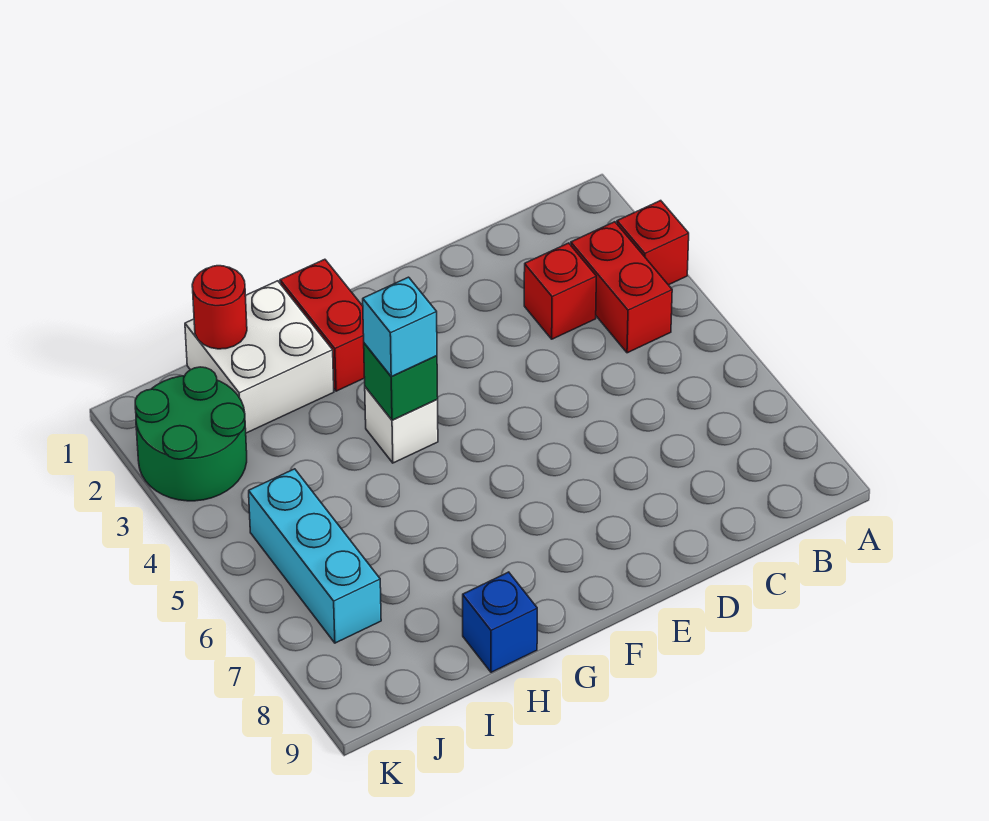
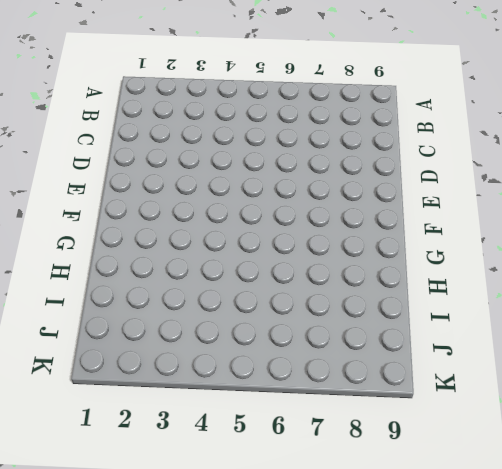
none -> red brick A3 level 1
none -> red brick B3:B4 level 1
none -> red brick C3 level 1

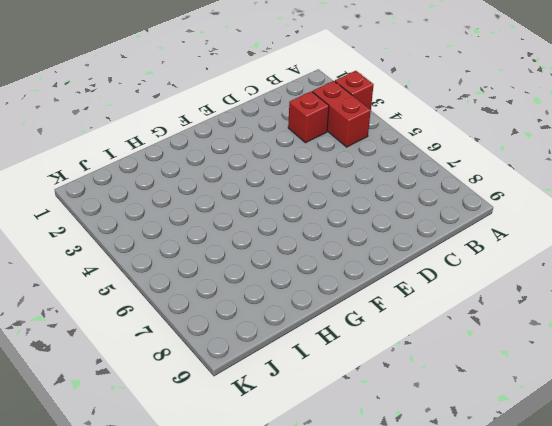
none -> red brick G1:G2 level 1
none -> white brick G4 level 1
none -> white brick H1:I2 level 1

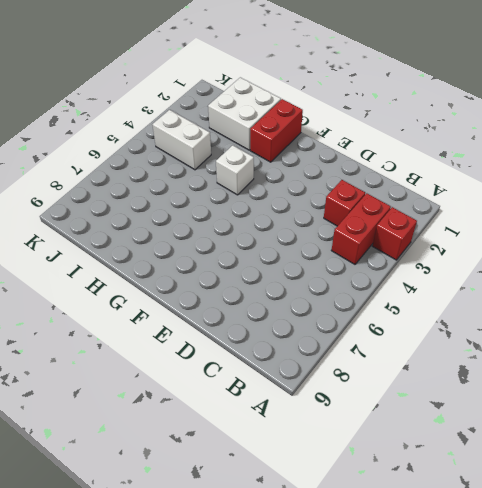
white brick I4:J4 level 1 -> none
none -> blue brick H9 level 1
none -> green round brick J2:K3 level 1
none -> cyan brick J5:J7 level 1

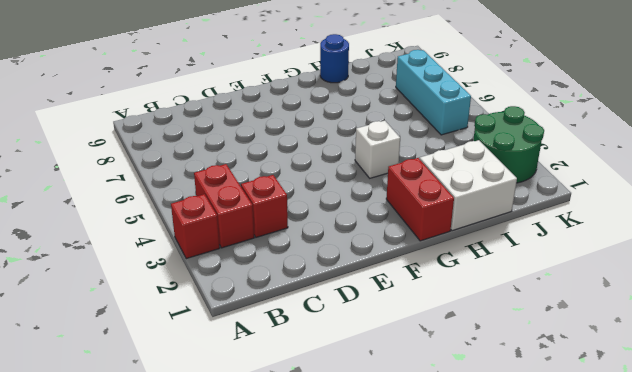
blue round brick H9 level 1 -> blue brick H9 level 1
none -> green brick G4 level 2
none -> red round brick I1 level 2
none -> cyan brick G4 level 3

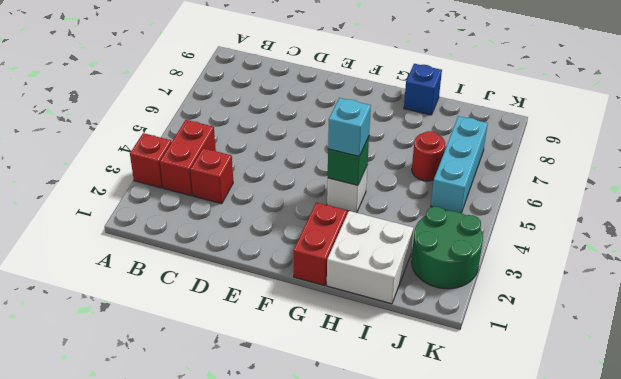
red round brick I6 level 1 -> red round brick I1 level 2

